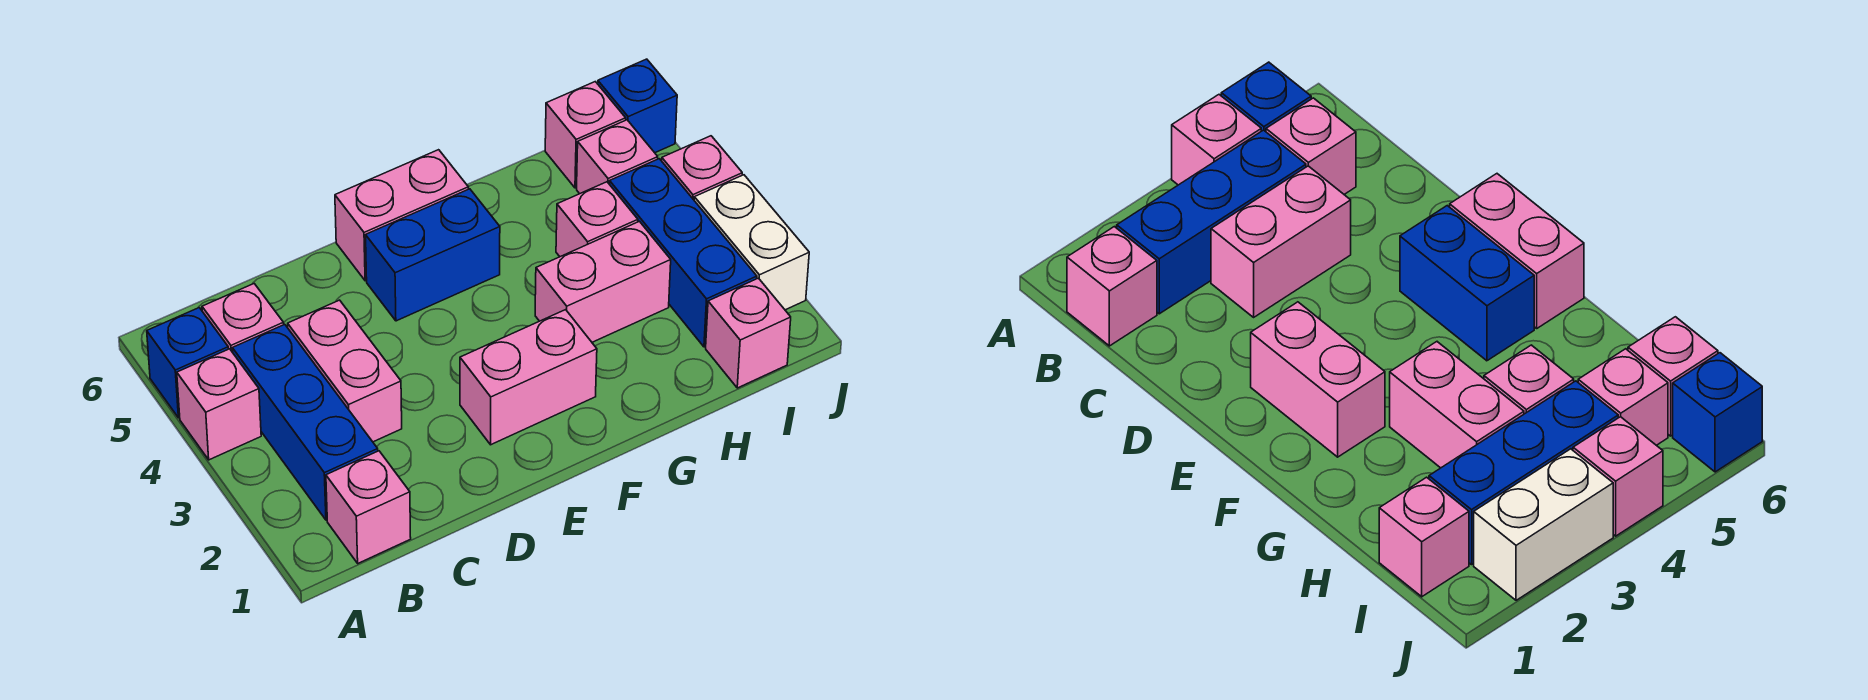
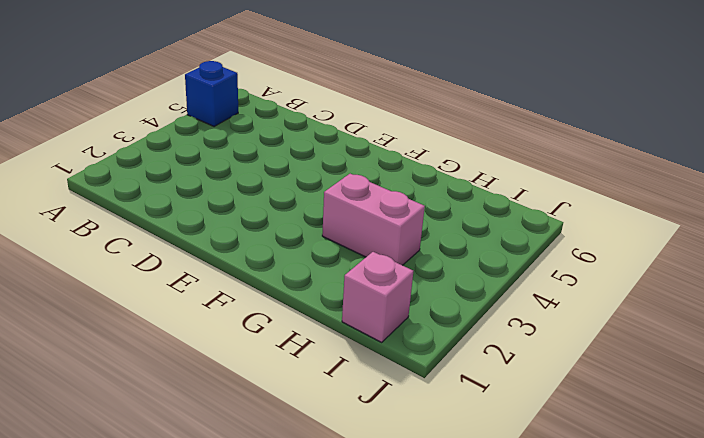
none -> pink brick A4 level 1
none -> pink brick B1 level 1
none -> blue brick B2:B4 level 1

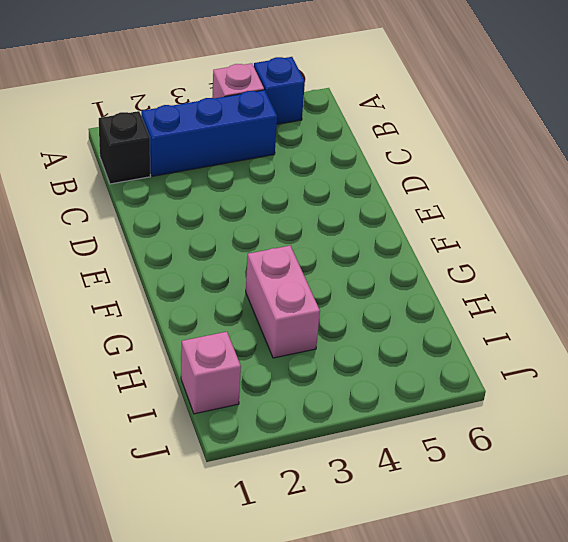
black brick B1 level 1 -> pink brick B1 level 1
none -> pink brick B5 level 1
none -> pink brick C3:C4 level 1
none -> pink brick E2:F2 level 1

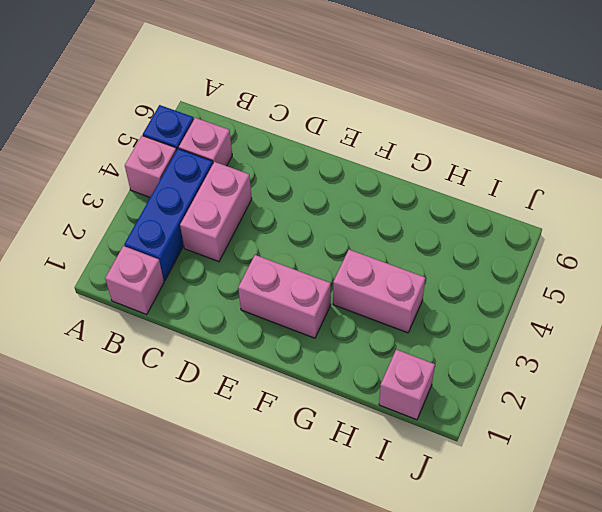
none -> blue brick E5:F5 level 1
none -> pink brick E6:F6 level 1
none -> pink brick H4 level 1

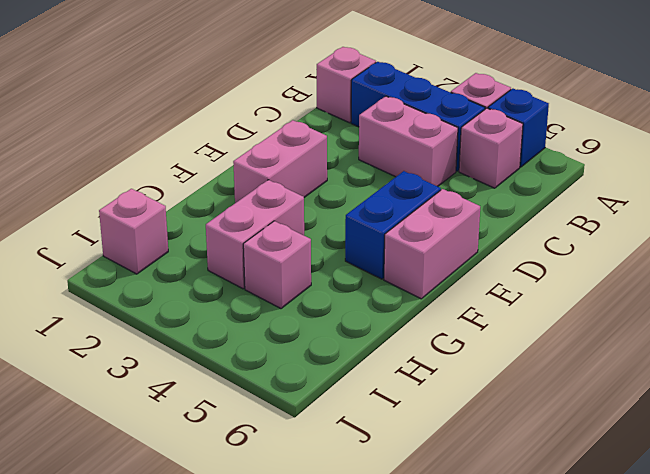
none -> blue brick I2:I4 level 1
none -> pink brick I5 level 1
none -> pink brick I6 level 1

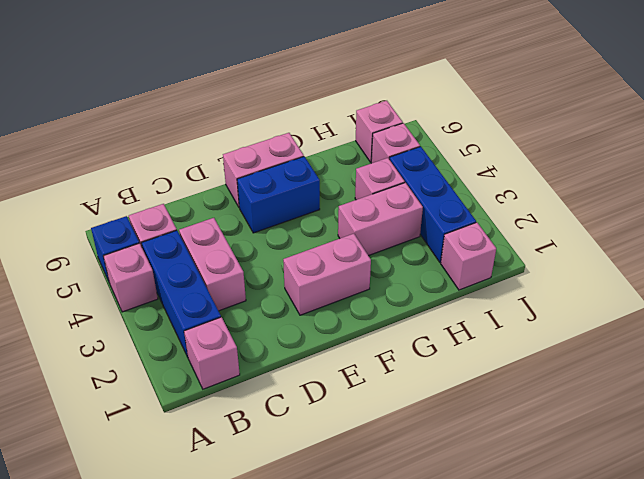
none -> white brick J2:J3 level 1
none -> pink brick J4 level 1
none -> blue brick J6 level 1

